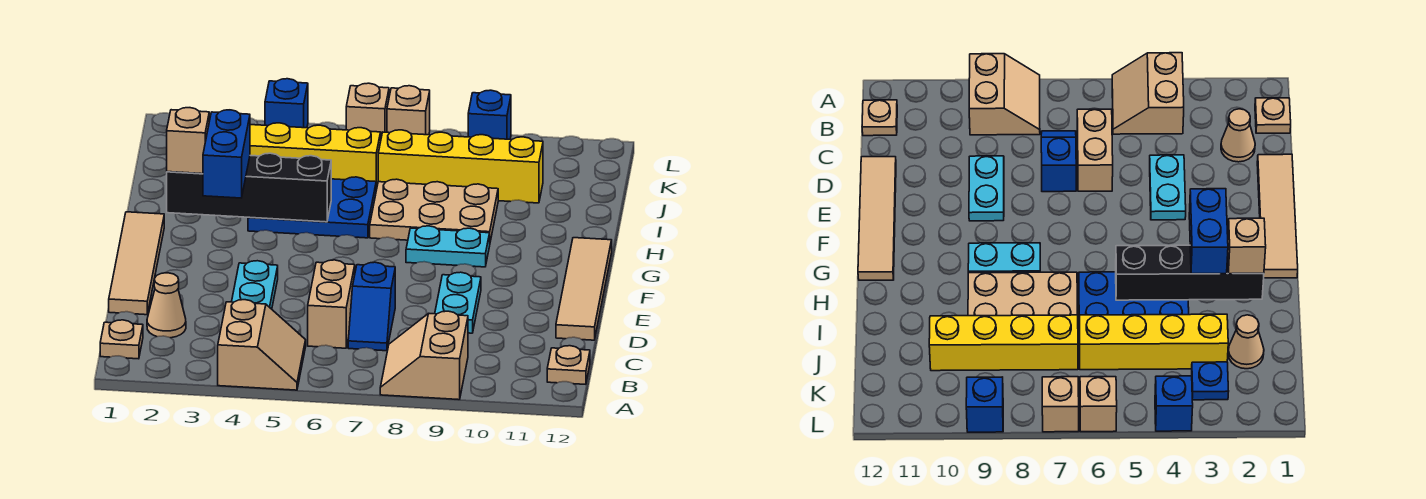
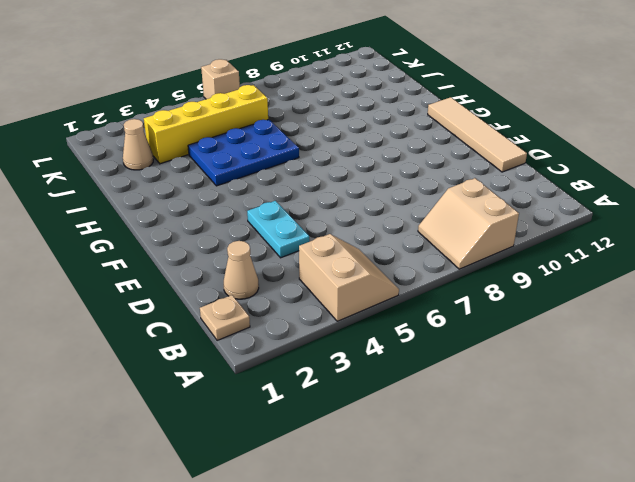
none -> tan plate B12 level 1
none -> tan brick C6:D6 level 1
none -> blue slope C7:D7 level 1 top D

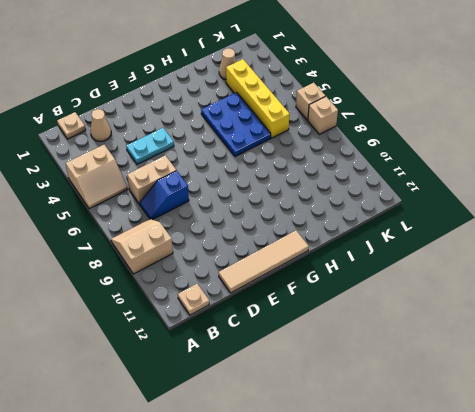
none -> tan tile D1:G1 level 1
none -> cyan plate D9:E9 level 1
none -> cyan plate G8:G9 level 1

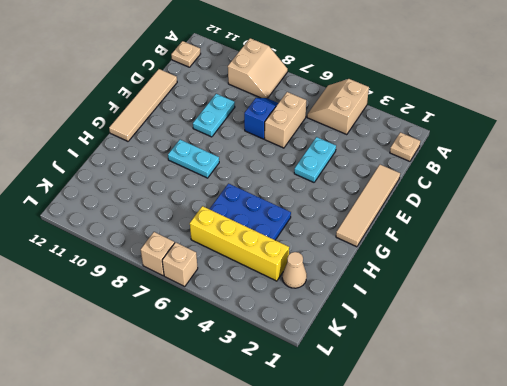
none -> tan cone C2 level 1
none -> tan plate H7:I9 level 1
none -> yellow brick J7:J10 level 1

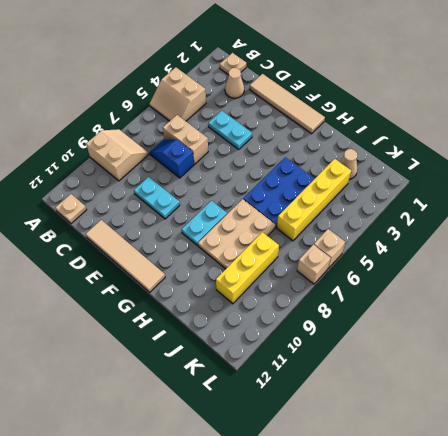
yellow brick J8:J10 level 1 -> yellow brick J7:J10 level 1
none -> blue plate K3 level 1
none -> blue brick L4 level 1
none -> blue brick L9 level 1

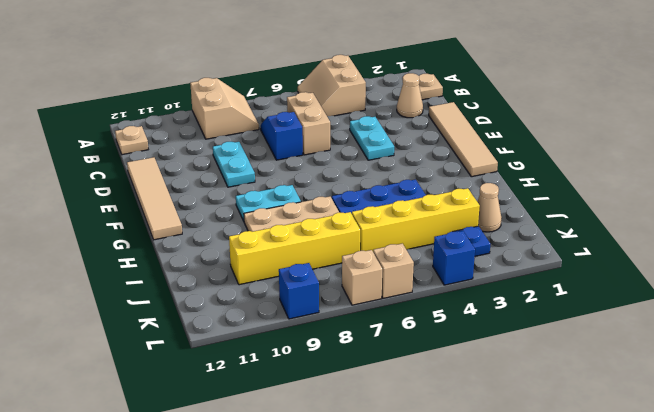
none -> black brick H2:H5 level 2
none -> blue brick G3:H3 level 3
none -> tan brick H2 level 3

